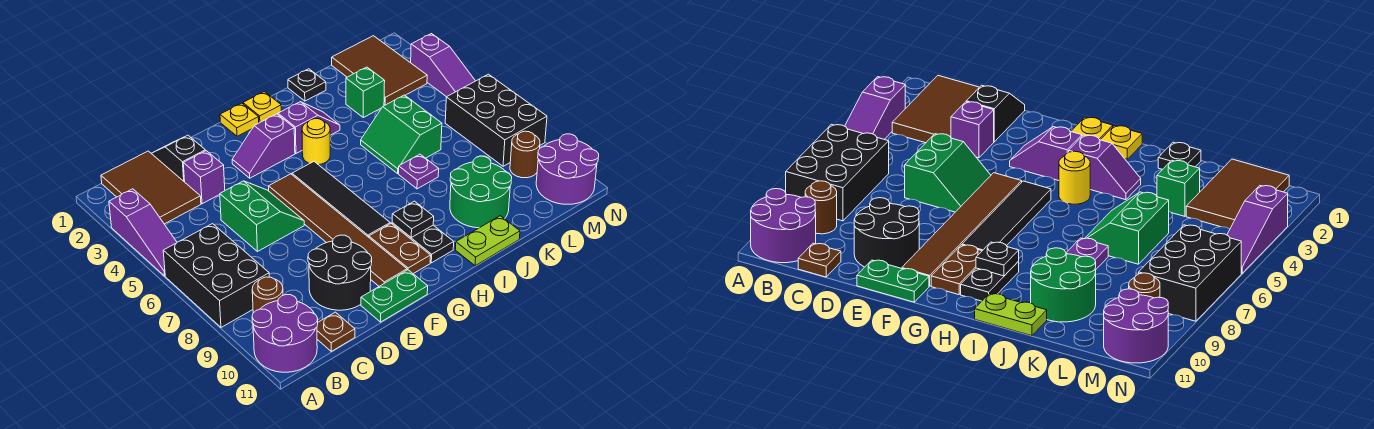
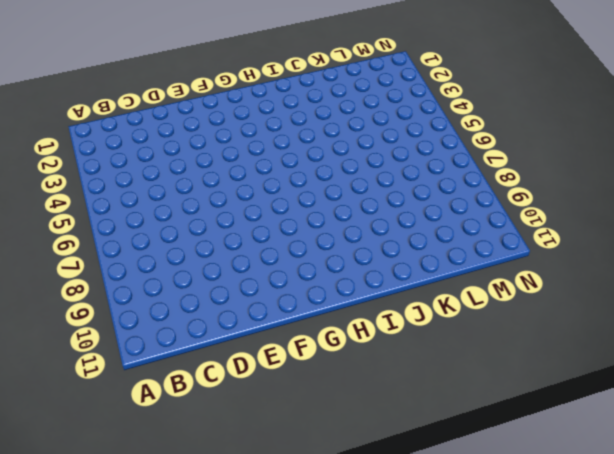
none -> purple slope A3:A5 level 1 top 3
none -> black brick A6:B8 level 1
none -> purple round brick A10:B11 level 1
none -> brown tile B1:C3 level 1

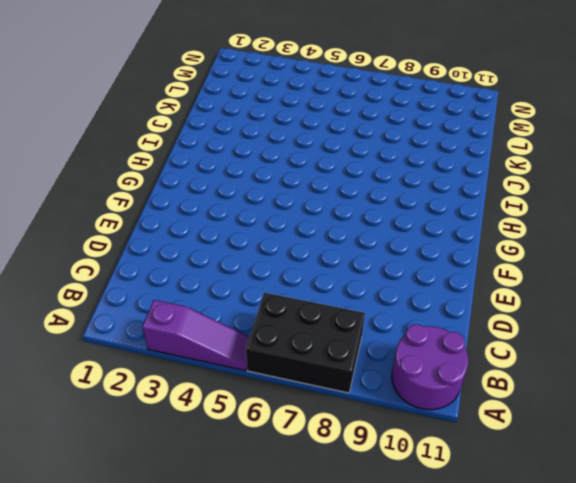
none -> brown tile B1:C3 level 1
none -> brown round brick B9 level 1
none -> brown plate C11 level 1
none -> black slope D1:D2 level 1 top 2

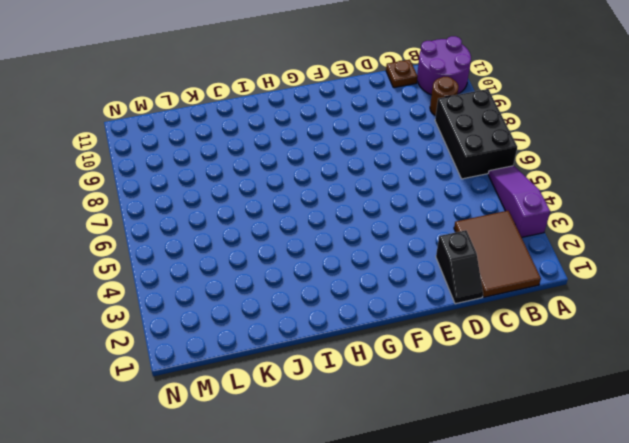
none -> purple brick D3 level 1
none -> green slope D5:E6 level 1 top D
none -> black round brick D9:E10 level 1
none -> green plate E11:F11 level 1

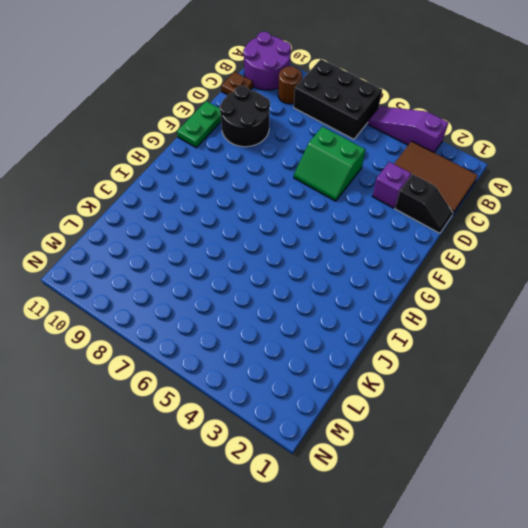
none -> purple slope F3:G3 level 1 top G
none -> brown tile F5:F10 level 1
none -> yellow plate G1 level 1
none -> black tile G5:G8 level 1

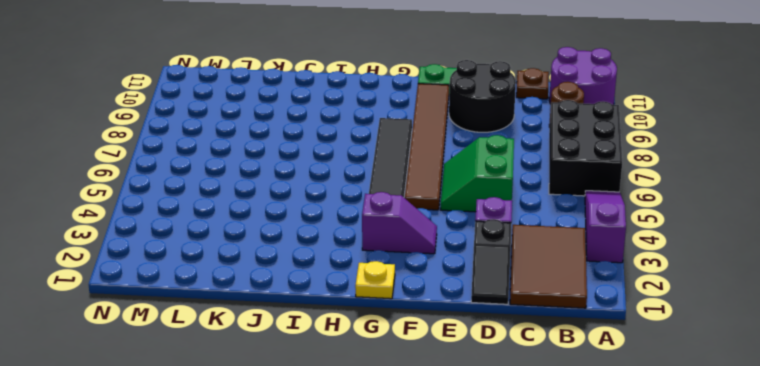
none -> brown plate G9:G10 level 1
none -> yellow plate H1 level 1
none -> purple slope H3:I3 level 1 top H
none -> yellow round brick H4 level 1

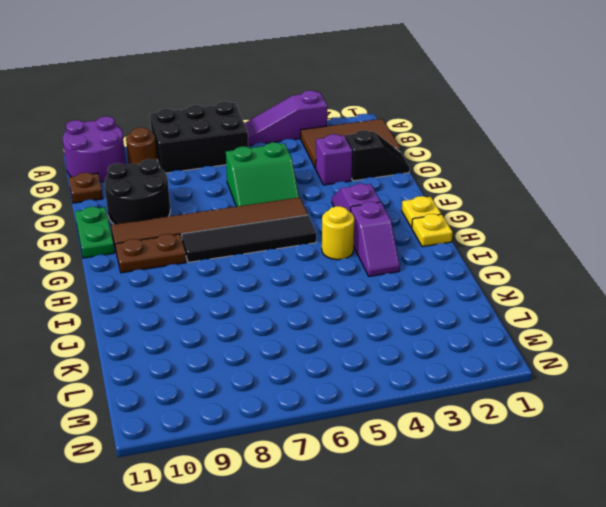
none -> black plate H9:H10 level 1
none -> lime plate I11:J11 level 1
none -> black plate J1 level 1
none -> green slope J5:K6 level 1 top K

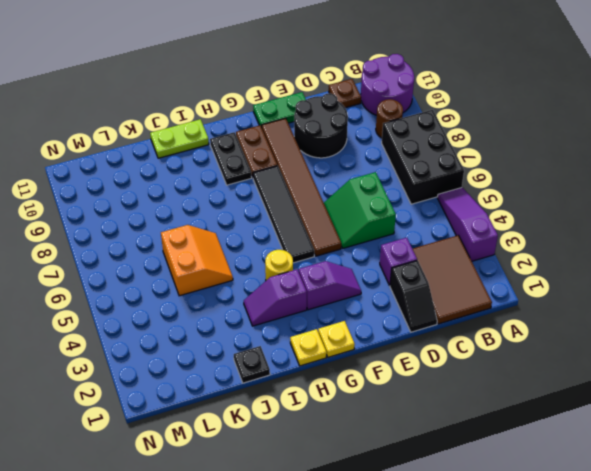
orange slope J5:K6 level 1 top K -> green slope J5:K6 level 1 top K
none -> purple plate J7 level 1
none -> green round brick J9:K10 level 1
none -> green brick K3 level 1
none -> brown tile L1:M3 level 1

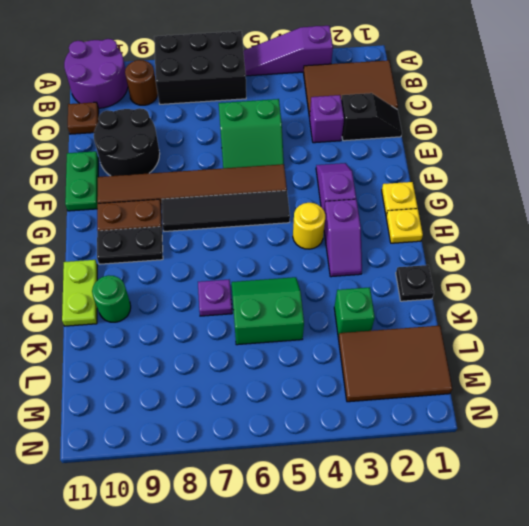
green round brick J10 level 1 -> green round brick J9:K10 level 1
none -> black brick M6:N8 level 1
none -> brown round brick M9 level 1
none -> purple round brick M10:N11 level 1
none -> purple slope N3:N5 level 1 top 3

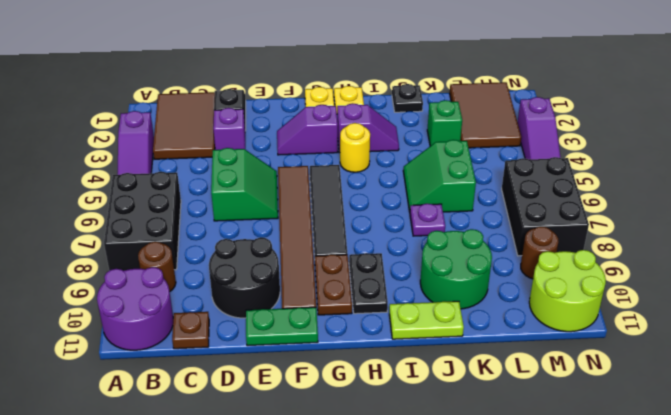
lime round brick M10:N11 level 1 -> purple round brick M10:N11 level 1
none -> black plate H9 level 2

